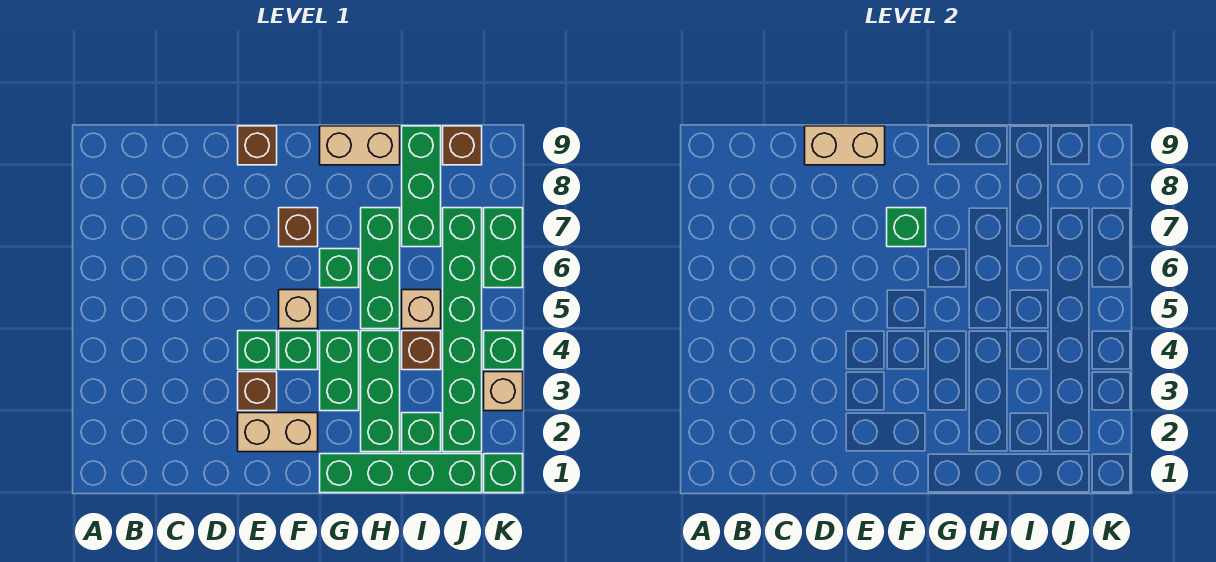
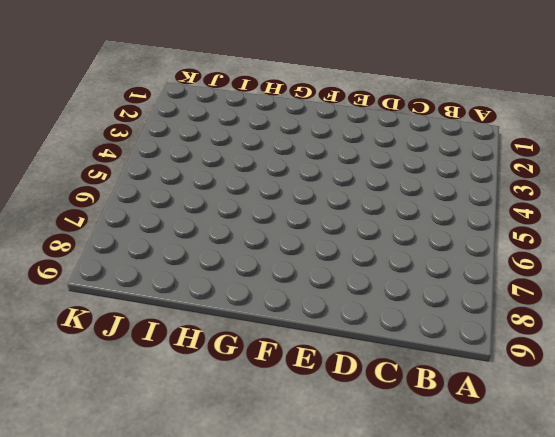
none -> tan brick E2:F2 level 1
none -> brown brick E3 level 1
none -> green brick E4 level 1

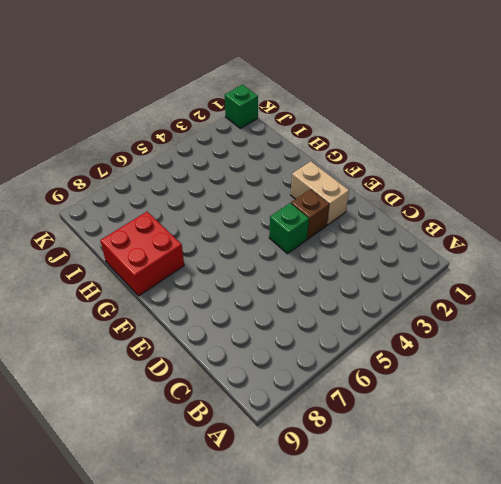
red brick G8:H9 level 1 -> tan brick G9:H9 level 1
none -> brown brick E9 level 1
none -> green brick F4 level 1
none -> tan brick F5 level 1

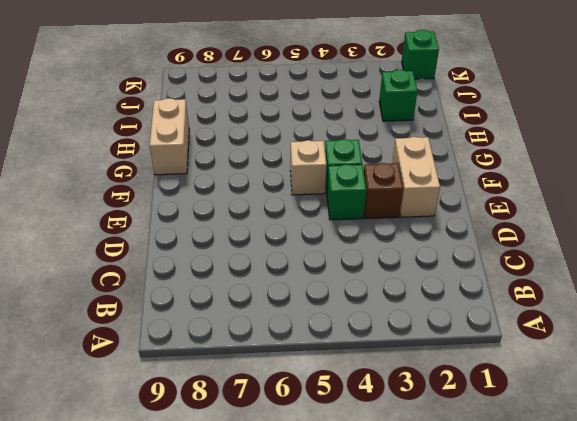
none -> brown brick E9 level 1
none -> brown brick F7 level 1
none -> green brick G1:J1 level 1

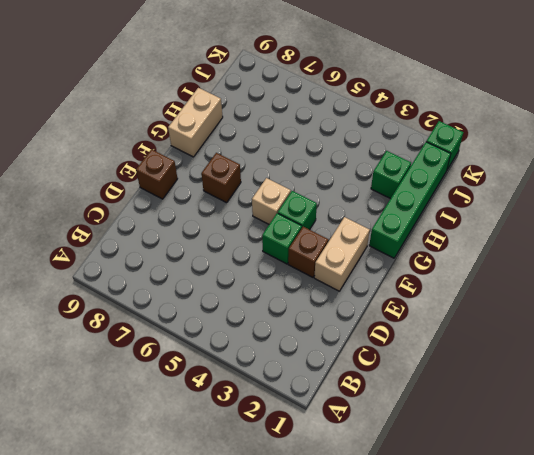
none -> green brick G3:G4 level 1
none -> green brick G6 level 1
none -> green brick H2:H4 level 1

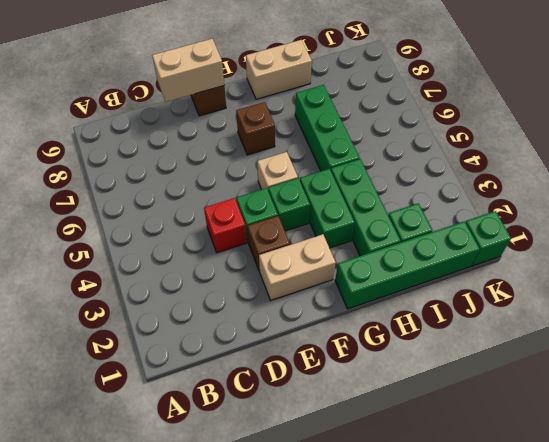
red brick D4 level 1 -> none
none -> green brick G6 level 1
none -> brown brick I4 level 1
none -> tan brick I5 level 1

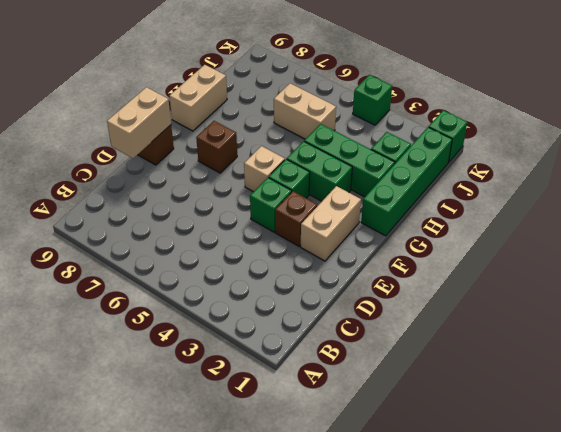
tan brick I5:I6 level 1 -> tan brick I5 level 1
none -> green brick G6 level 1
none -> green brick H5:H7 level 1
none -> brown brick I4 level 1

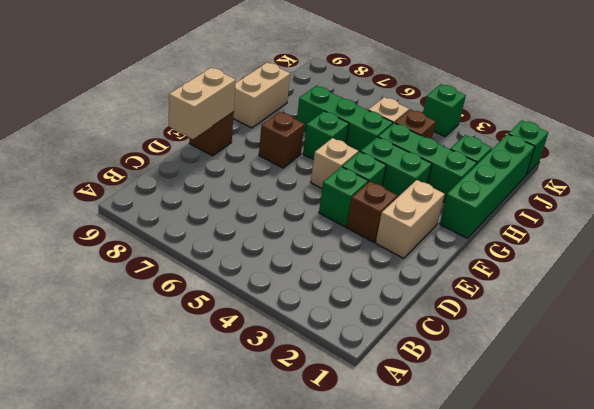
none -> green brick I7:I9 level 1
none -> green brick J2:J7 level 1
none -> brown brick J9 level 1

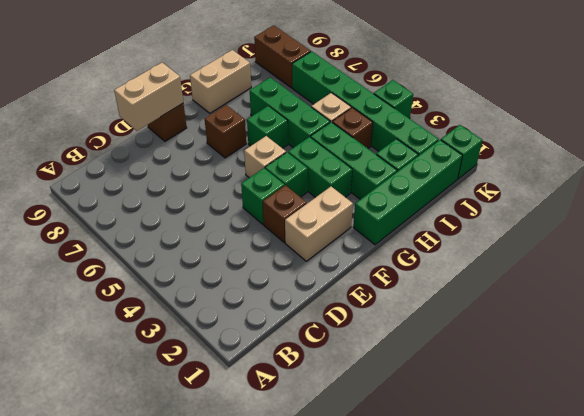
brown brick J8:J9 level 1 -> brown brick J9 level 1
none -> green brick I7:I9 level 1
none -> tan brick K3 level 1
none -> green brick K6:K7 level 1

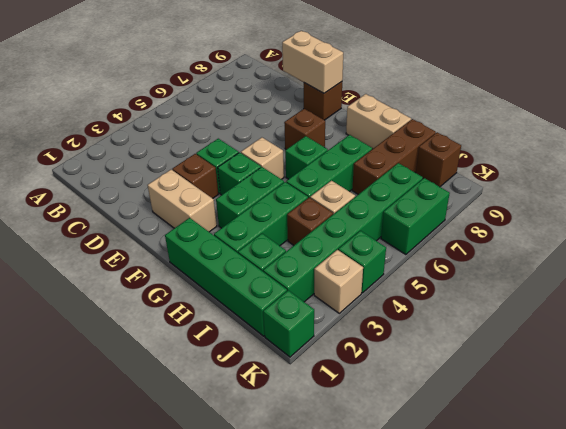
brown brick I7:I9 level 1 -> green brick I7:I9 level 1
none -> green brick F7 level 2

